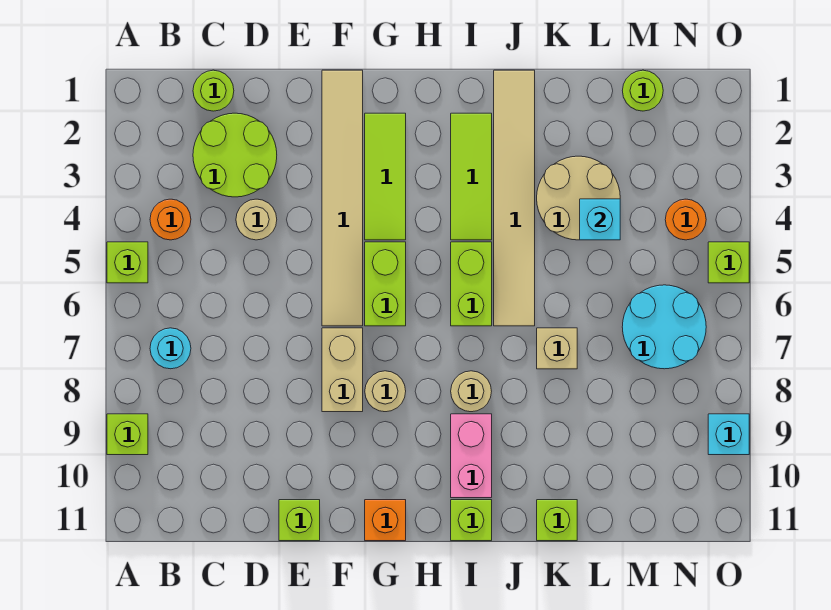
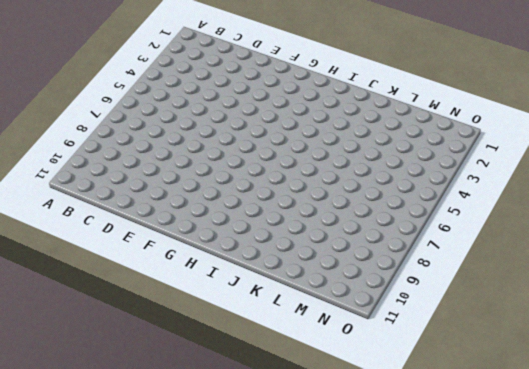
none -> lime brick A5 level 1
none -> lime brick A9 level 1
none -> orange round brick B4 level 1

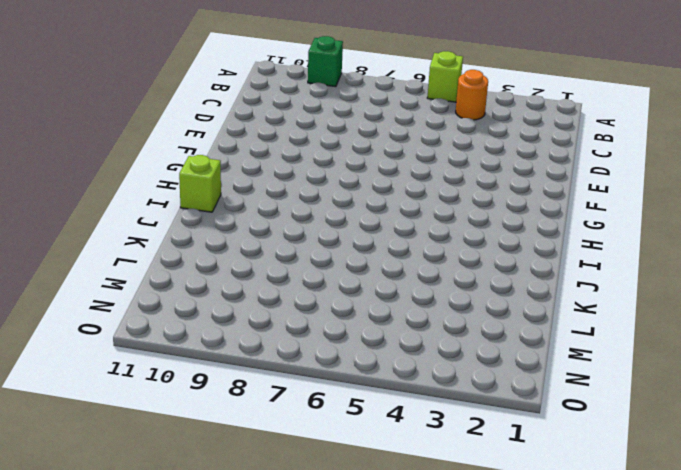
green brick A9 level 1 -> lime brick A9 level 1
none -> cyan round brick B7 level 1
none -> lime round brick C1 level 1
none -> lime round brick C2:D3 level 1

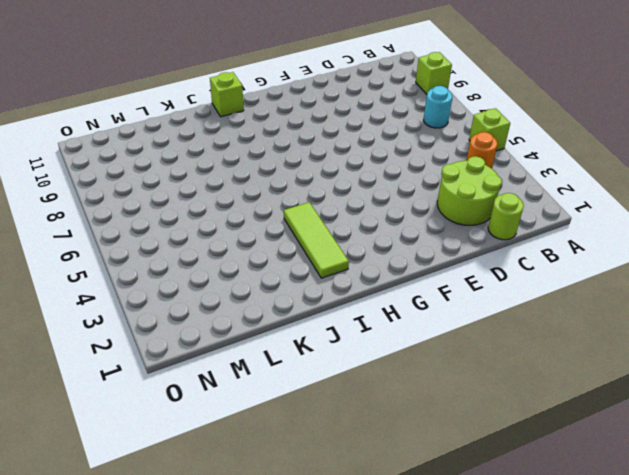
none -> tan round brick D4 level 1
none -> lime brick E11 level 1
none -> tan tile F1:F6 level 1

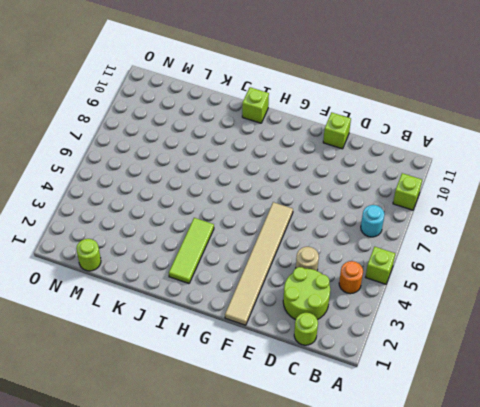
none -> tan brick F7:F8 level 1
none -> lime tile G2:G4 level 1
none -> lime brick G5:G6 level 1

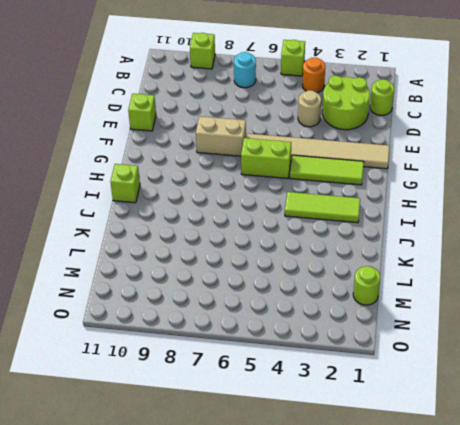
none -> tan round brick G8 level 1
none -> orange brick G11 level 1
none -> lime brick I5:I6 level 1

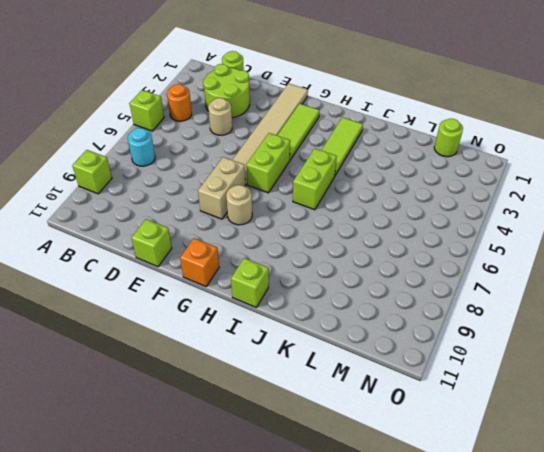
none -> tan round brick I8 level 1
none -> pink brick I9:I10 level 1
none -> tan tile J1:J6 level 1

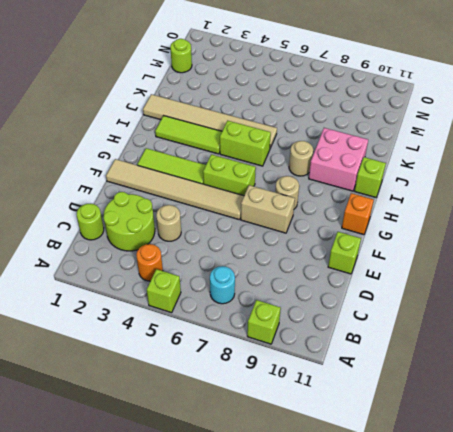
pink brick I9:J10 level 1 -> pink brick I9:I10 level 1
none -> tan round brick K3:L4 level 1
none -> tan brick K7 level 1
none -> lime brick K11 level 1

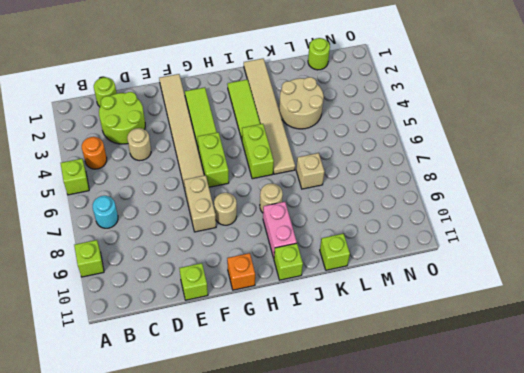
none -> cyan round brick M6:N7 level 1
none -> orange round brick N4 level 1
none -> lime brick O5 level 1

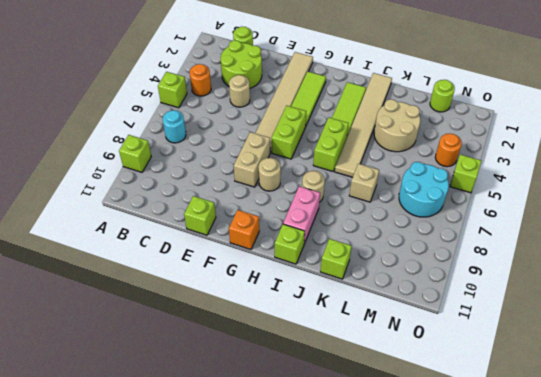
none -> cyan brick O9 level 1
none -> cyan brick L4 level 2

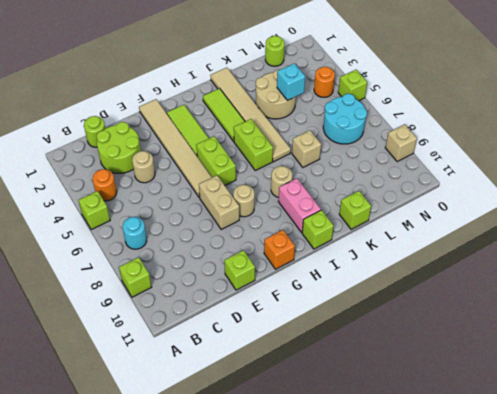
tan brick O9 level 1 -> cyan brick O9 level 1

